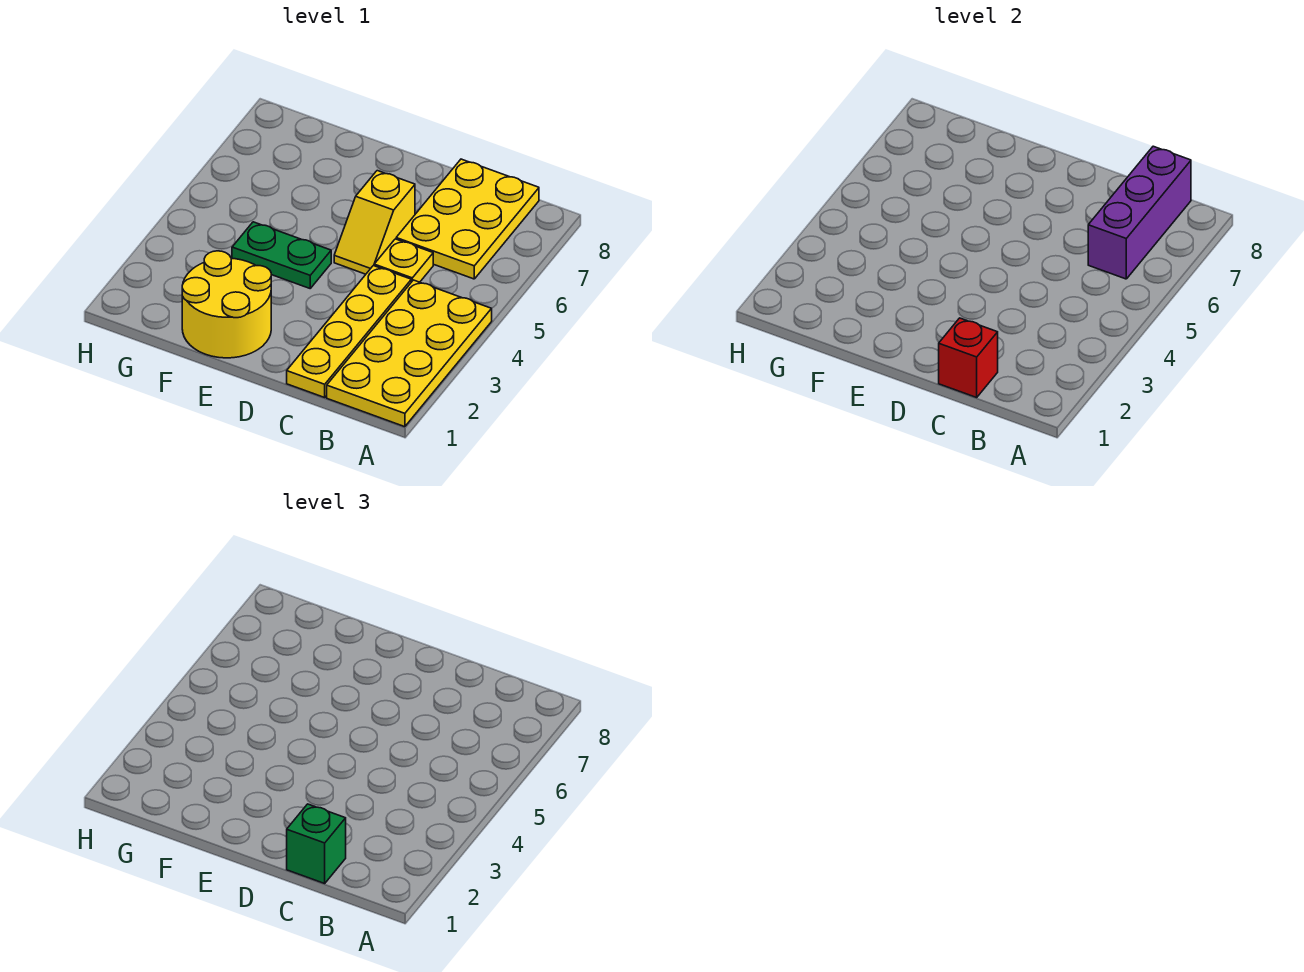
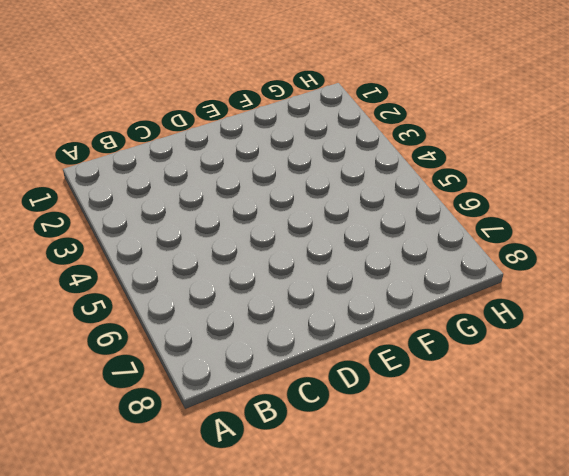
none -> yellow plate A1:B4 level 1
none -> yellow plate B6:C8 level 1

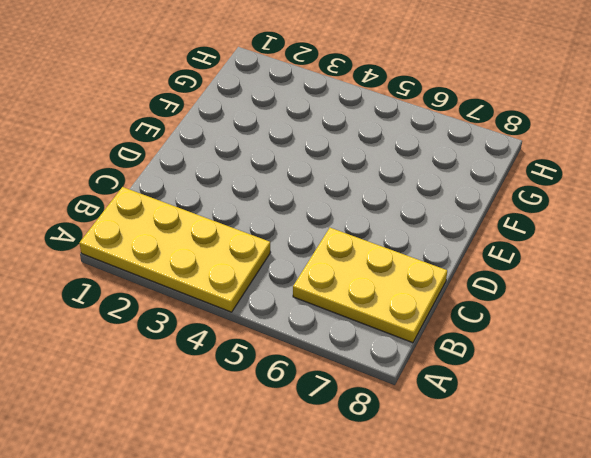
none -> yellow plate C1:C4 level 1
none -> yellow plate C5 level 1

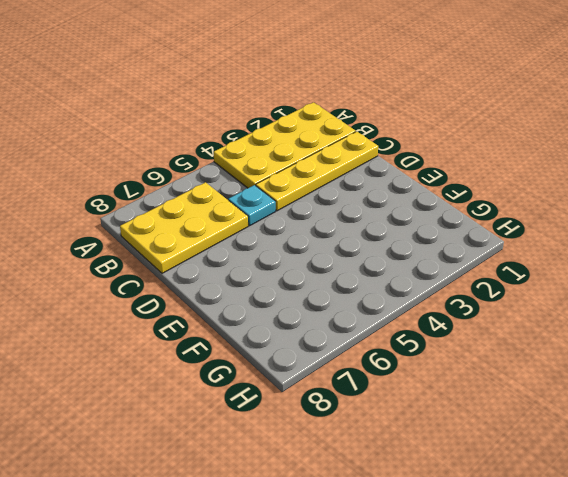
cyan plate C5 level 1 -> yellow plate C5 level 1
none -> yellow slope D5:D6 level 1 top 6
none -> yellow round brick E1:F2 level 1

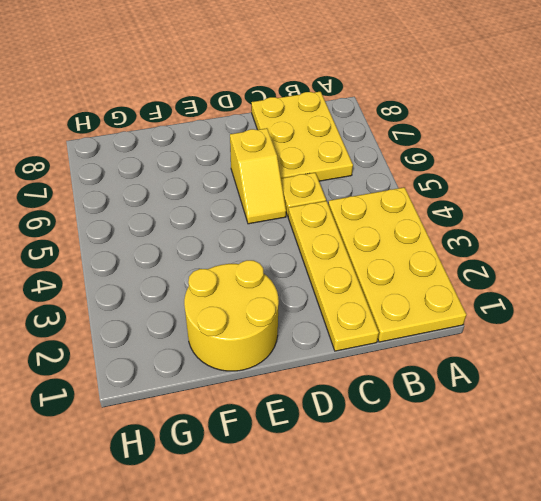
none -> green plate E4:F4 level 1
none -> purple brick B6:B8 level 2

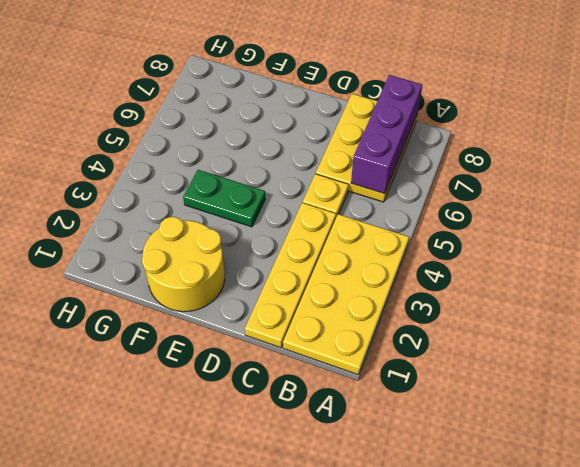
none -> yellow slope D5:D6 level 1 top 6
none -> red brick C1 level 2

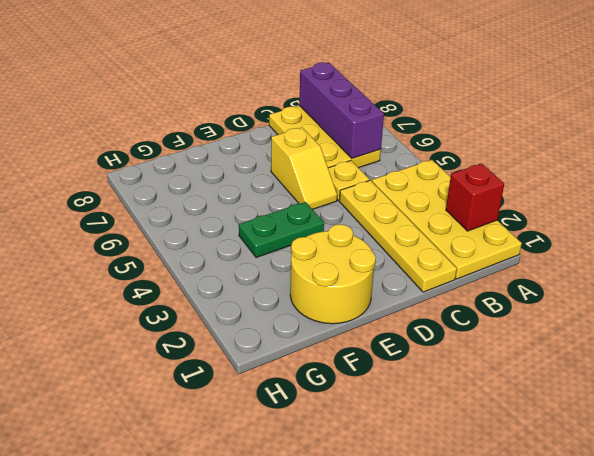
red brick A2 level 2 -> red brick C1 level 2
none -> green brick C1 level 3

